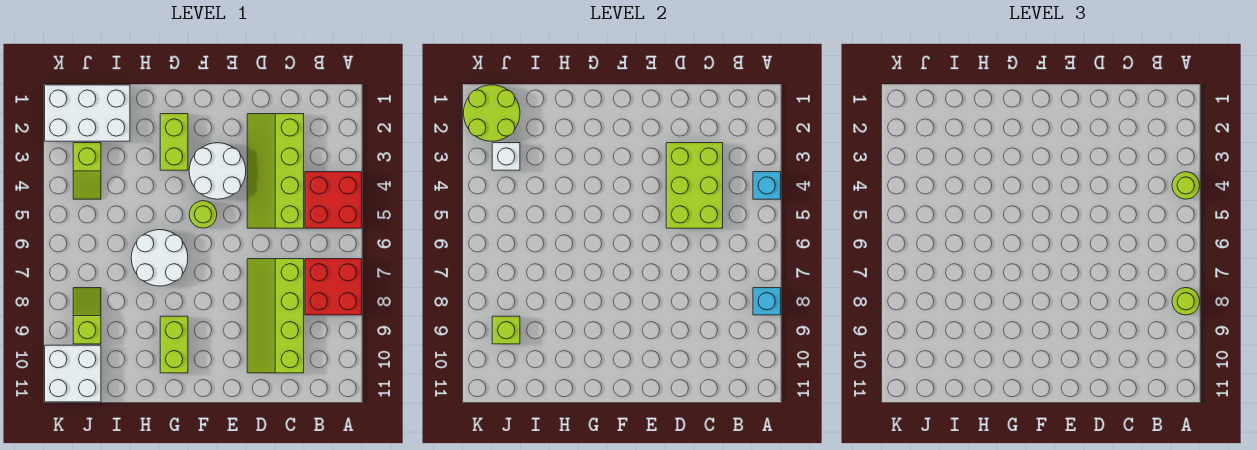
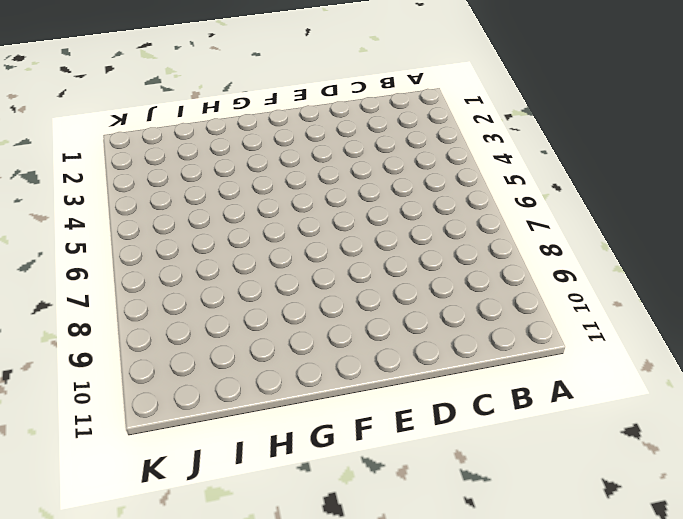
none -> red brick A4:B5 level 1
none -> red brick A7:B8 level 1
none -> lime slope C2:D5 level 1 top C

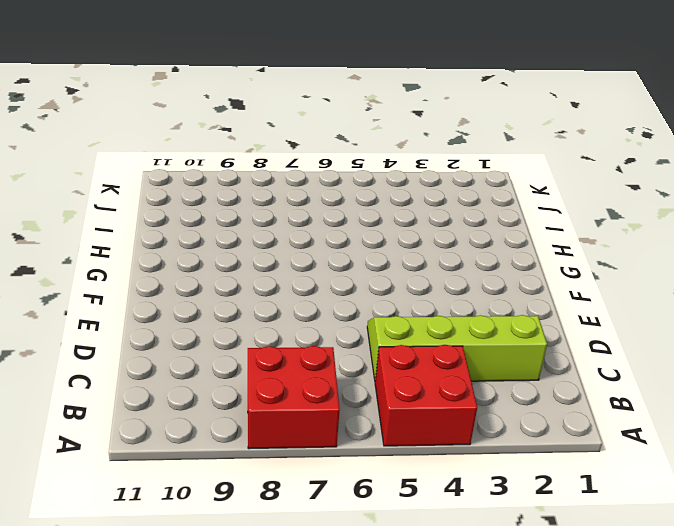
none -> lime slope C7:D10 level 1 top C
none -> white round brick E3:F4 level 1
none -> lime round brick F5 level 1

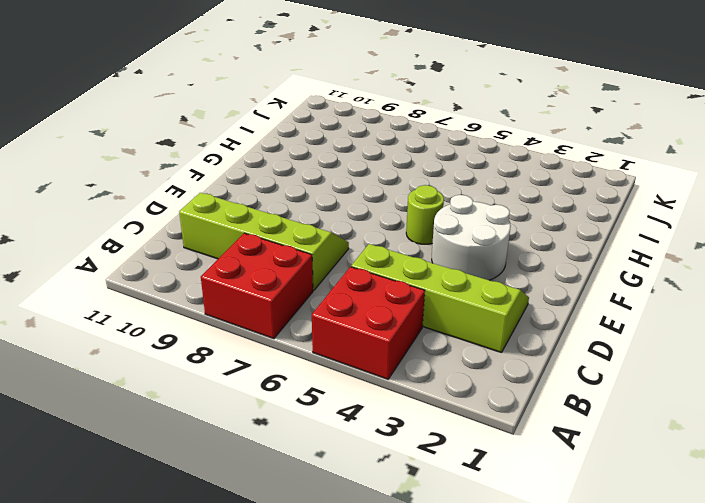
none -> lime brick G2:G3 level 1
none -> white round brick G6:H7 level 1
none -> lime brick G9:G10 level 1

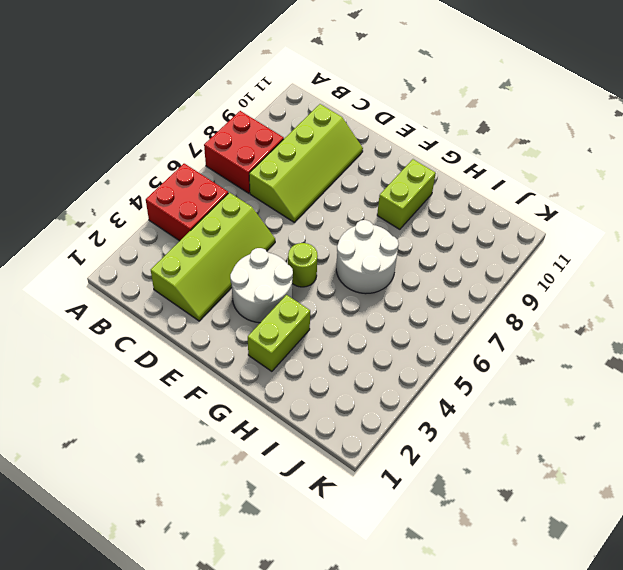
none -> white brick I1:K2 level 1
none -> lime slope J3:J4 level 1 top 3
none -> lime slope J8:J9 level 1 top 9

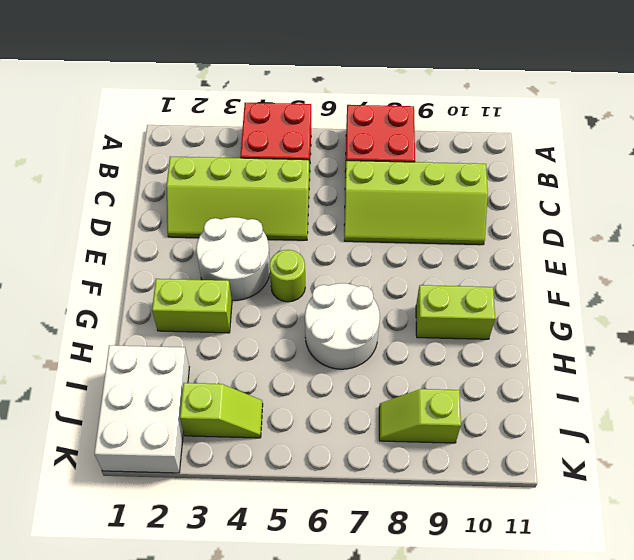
none -> white brick J10:K11 level 1
none -> cyan brick A4 level 2
none -> cyan brick A8 level 2

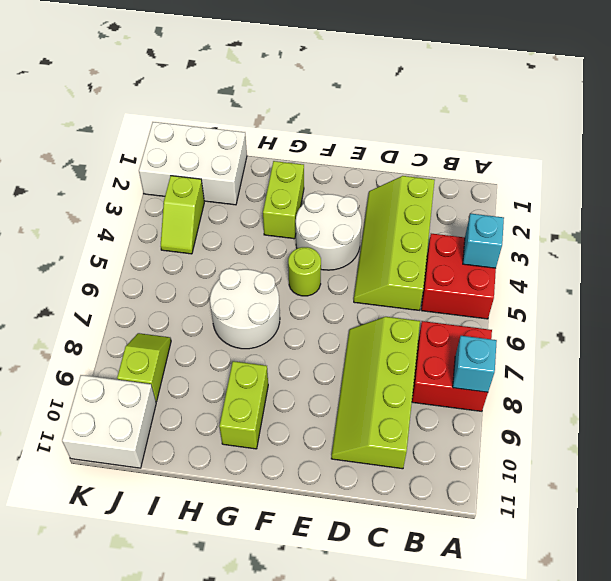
none -> lime brick C3:D5 level 2
none -> lime round brick J1:K2 level 2
none -> white brick J3 level 2

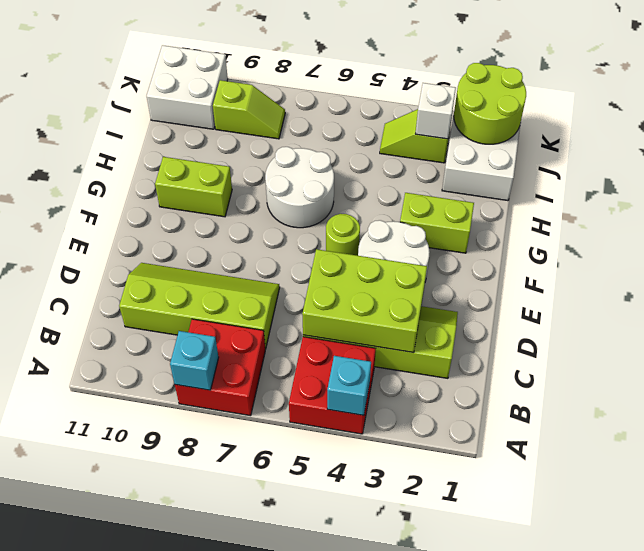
none -> lime brick J9 level 2
none -> lime round brick A4 level 3
none -> lime round brick A8 level 3

